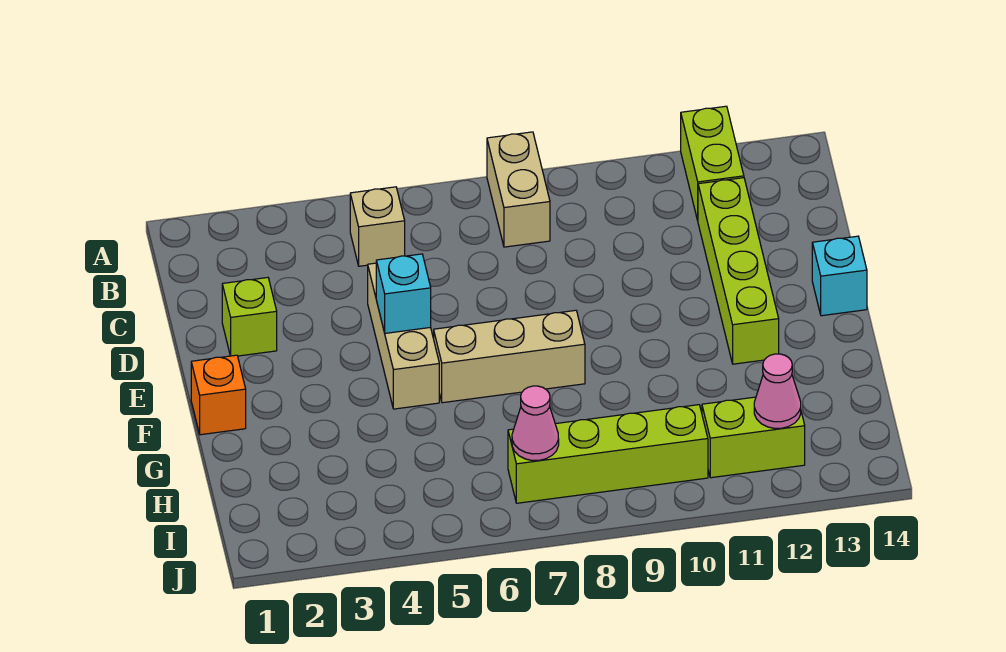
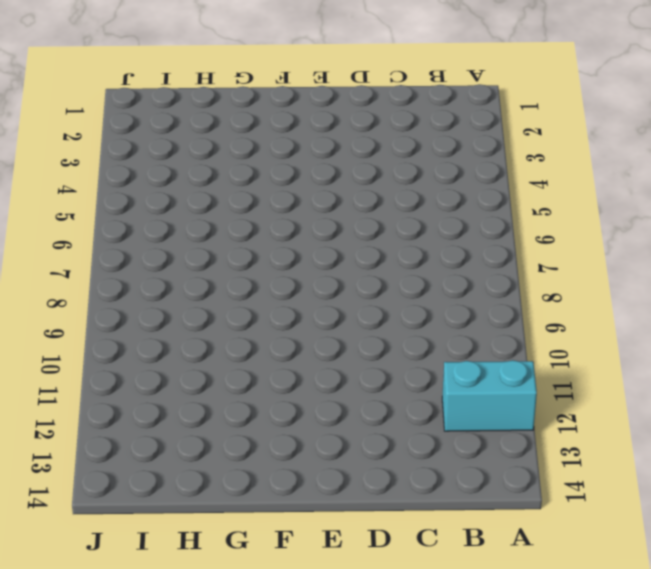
cyan brick A12:B12 level 1 -> lime brick A12:B12 level 1
none -> tan brick A8:B8 level 1
none -> tan brick B5 level 1
none -> lime brick C12:F12 level 1

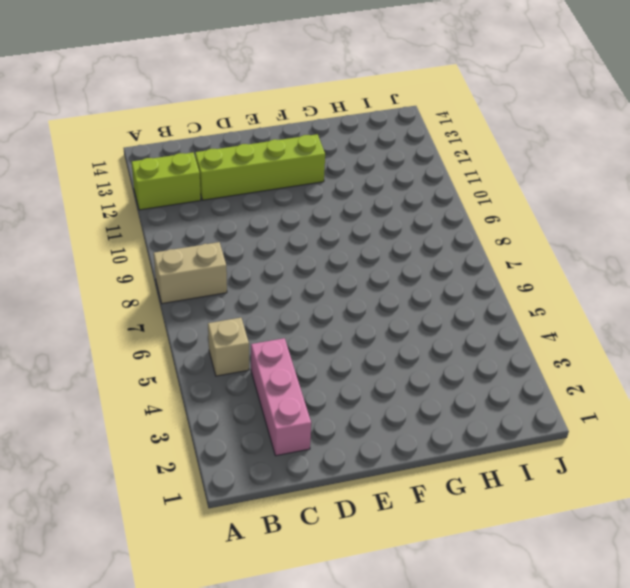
pink brick C2:C4 level 1 -> none
none -> lime brick D2 level 1
none -> tan brick D5:F5 level 1
none -> cyan brick E14 level 1

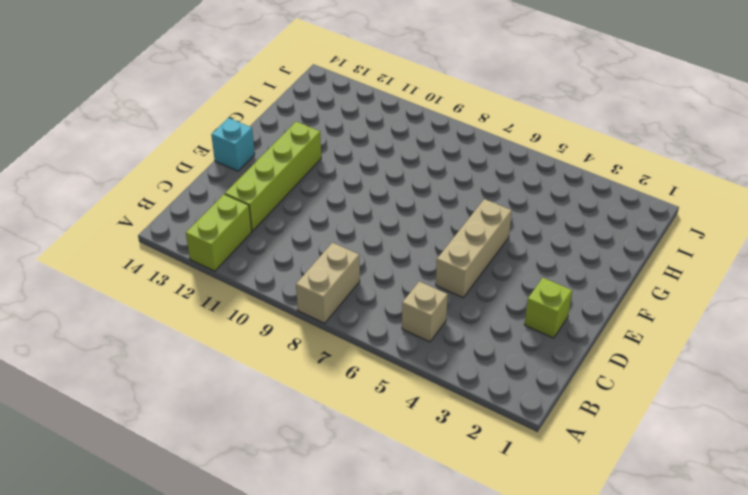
none -> orange brick F1 level 1
none -> tan brick F6:F8 level 1
none -> lime brick I7:I10 level 1

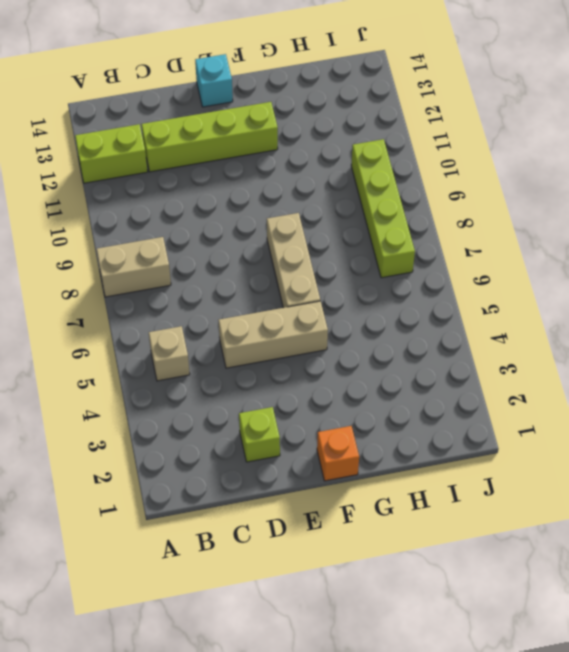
none -> lime brick I11:I12 level 1
none -> cyan brick E5 level 2
none -> pink cone I7 level 2

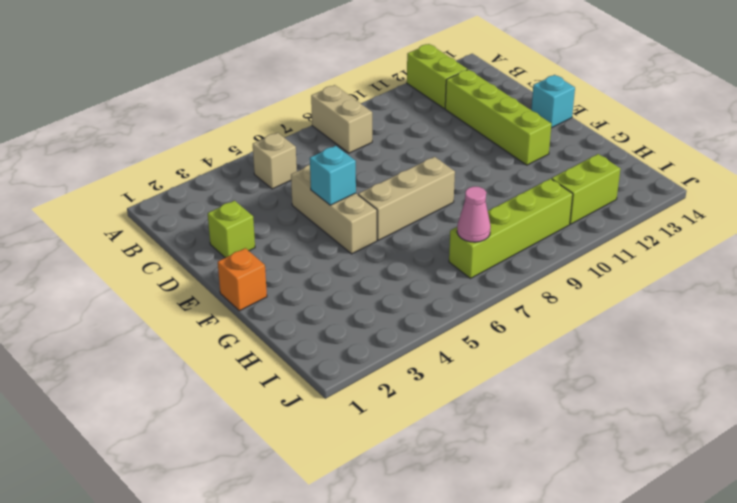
none -> pink cone I12 level 2

